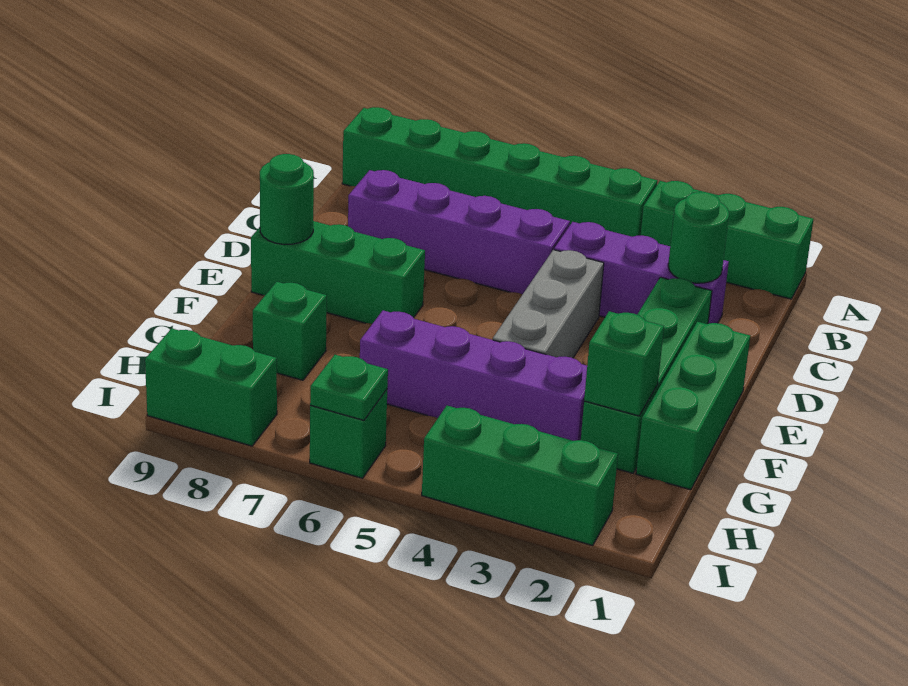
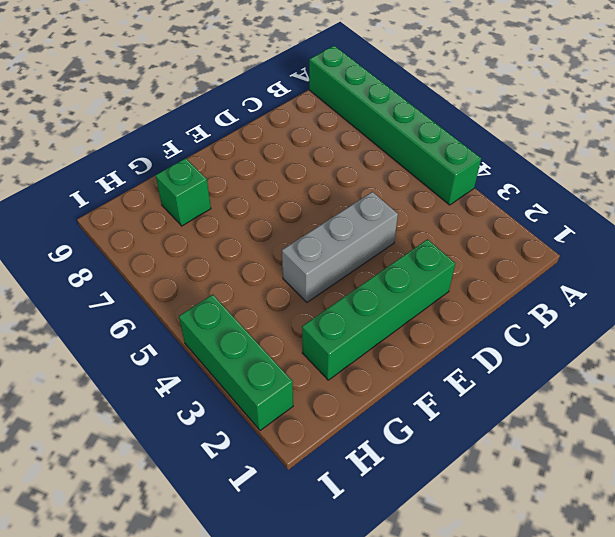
none -> green brick A1:A3 level 1
none -> purple brick C2:C4 level 1
none -> purple brick C5:C8 level 1

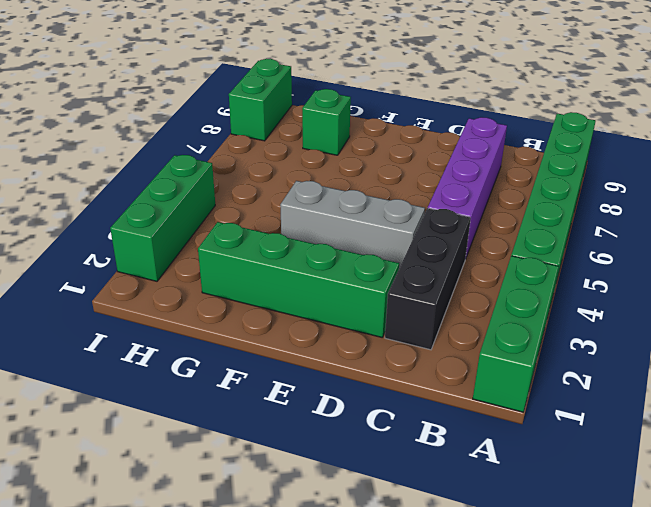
black brick C2:C4 level 1 -> purple brick C2:C4 level 1
none -> green brick E1:G1 level 1
none -> green brick E7:E9 level 1
none -> purple brick G3:G6 level 1

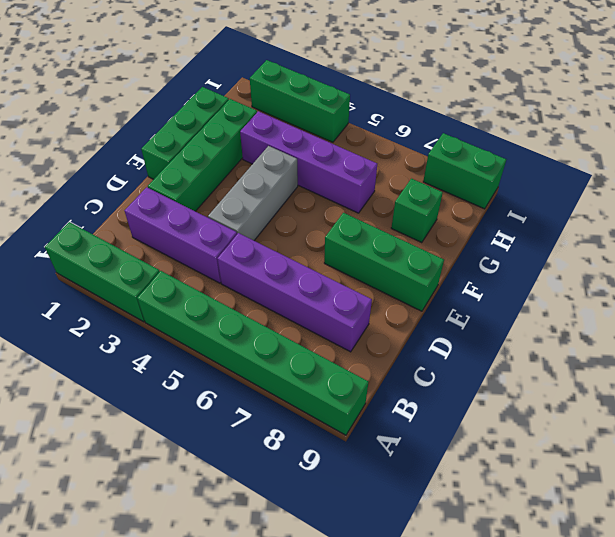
none -> green brick I6 level 1
none -> green round brick C2 level 2
none -> green round brick E9 level 2

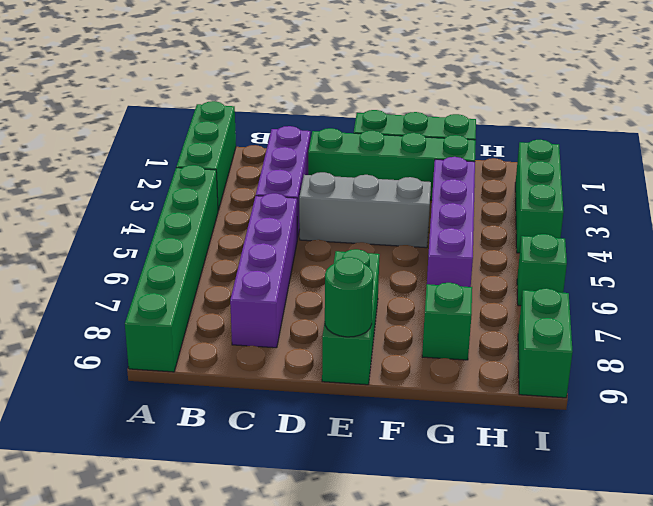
none -> green round brick C2 level 2
none -> green brick G2 level 2
none -> green plate I6 level 2

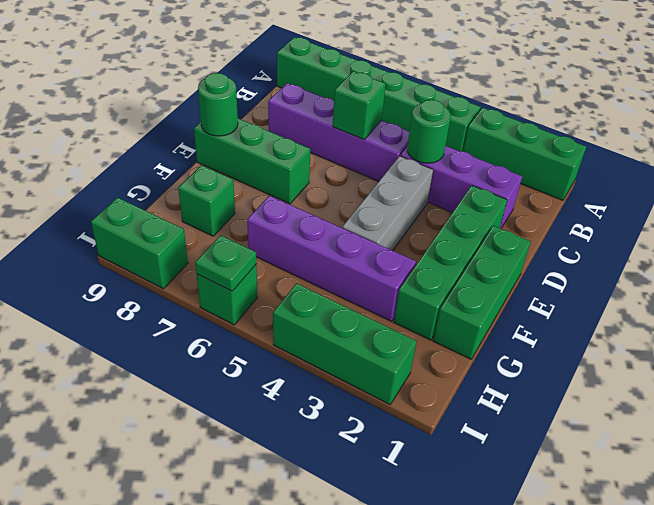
green round brick C4 level 2 -> green round brick C2 level 2
green brick C6 level 2 -> green brick G2 level 2

